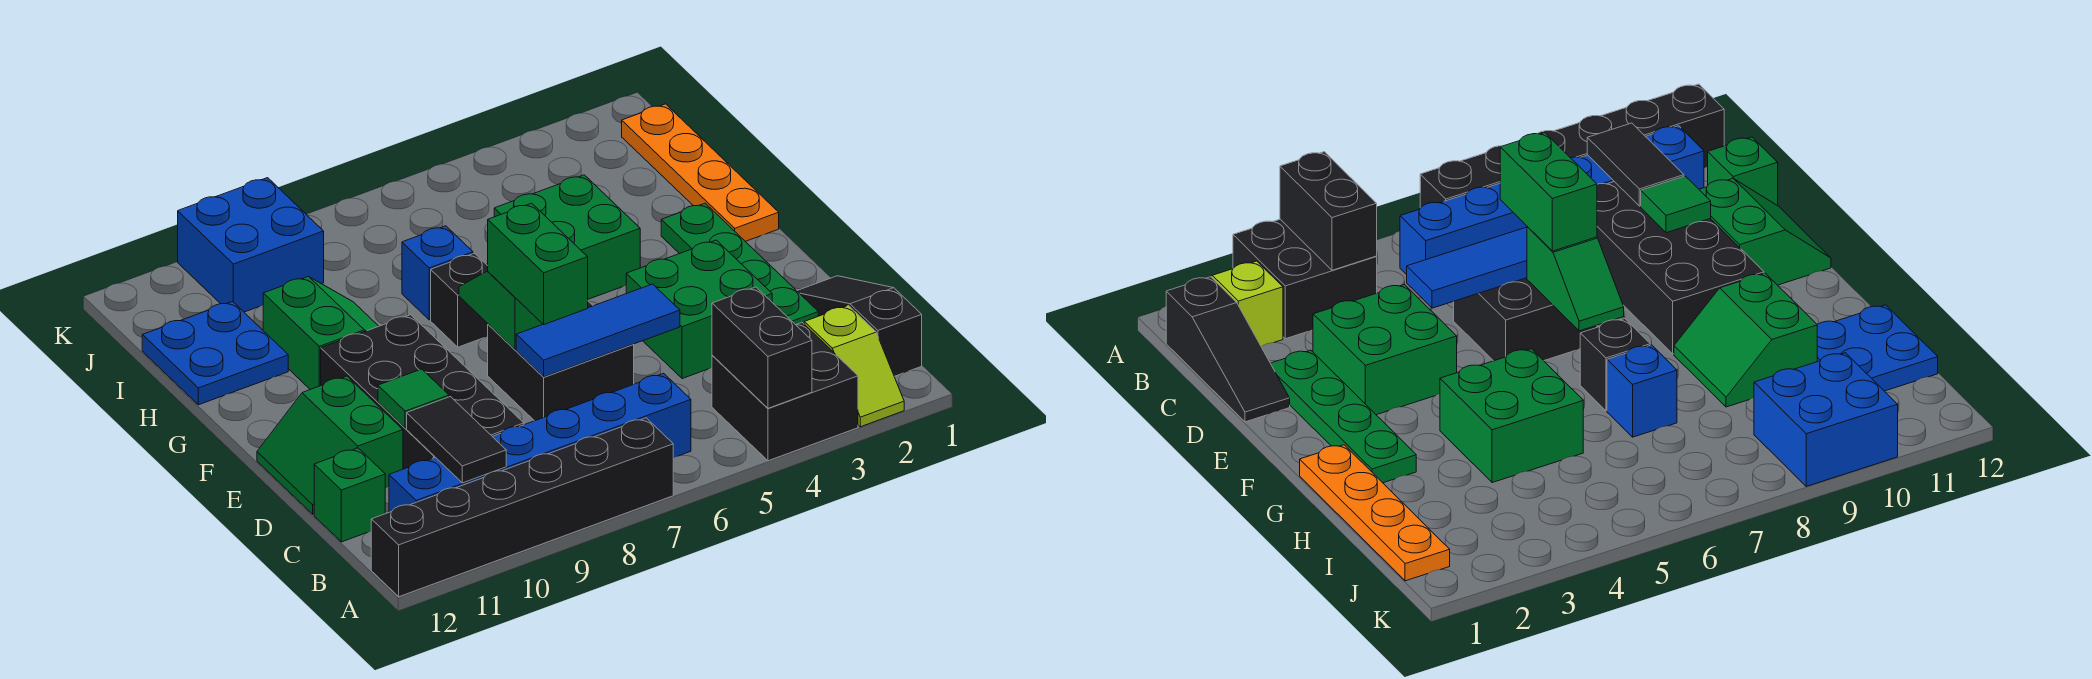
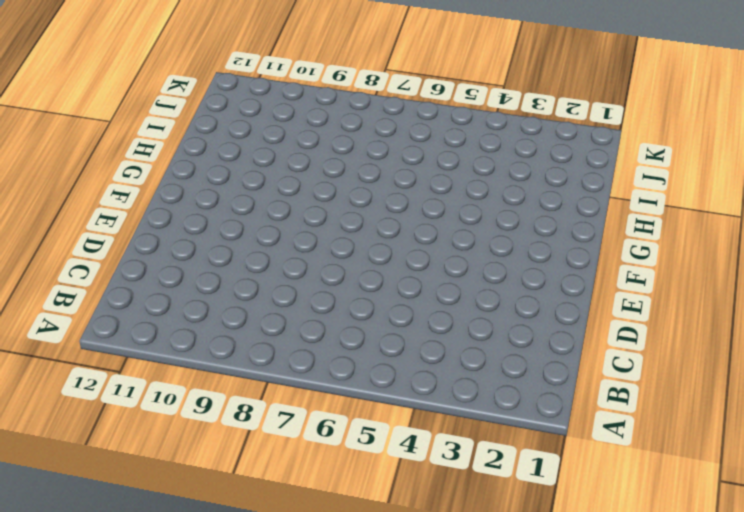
none -> lime slope A2:B2 level 1 top B
none -> black brick A3:B4 level 1
none -> black brick A7:A12 level 1

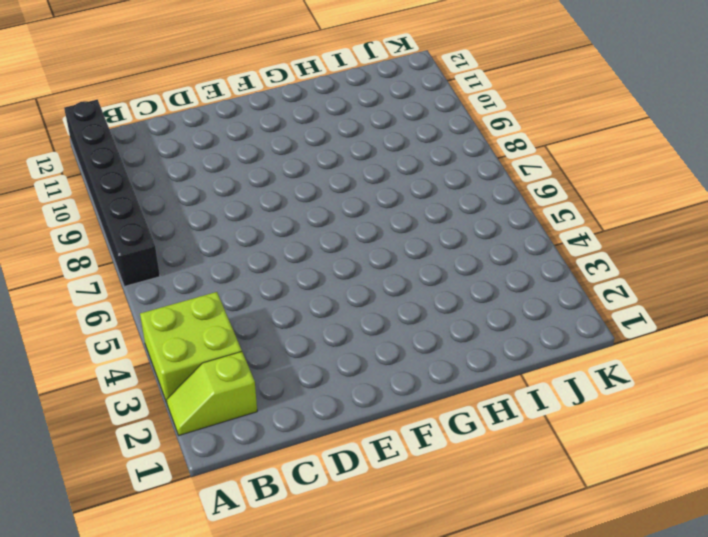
lime brick A3:B4 level 1 -> black brick A3:B4 level 1
none -> black slope B1:D1 level 1 top B
none -> blue brick B6:B11 level 1
none -> black brick C9:F10 level 1

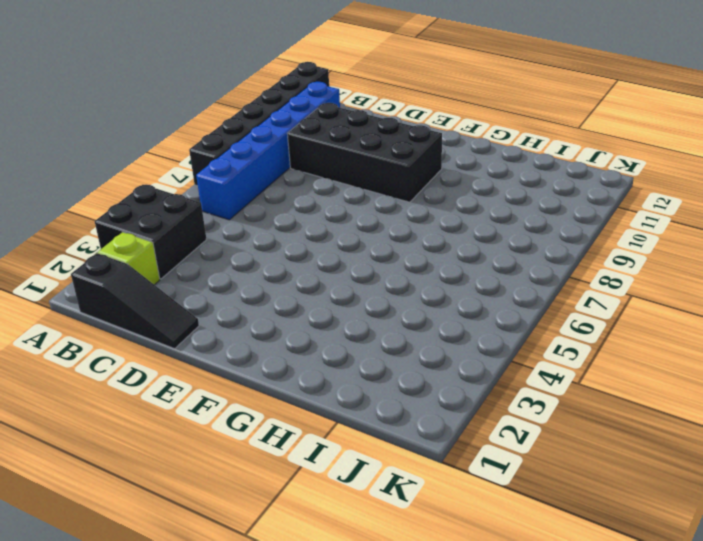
none -> green brick C12 level 1
none -> green plate D2:G2 level 1
none -> green brick D3:E4 level 1

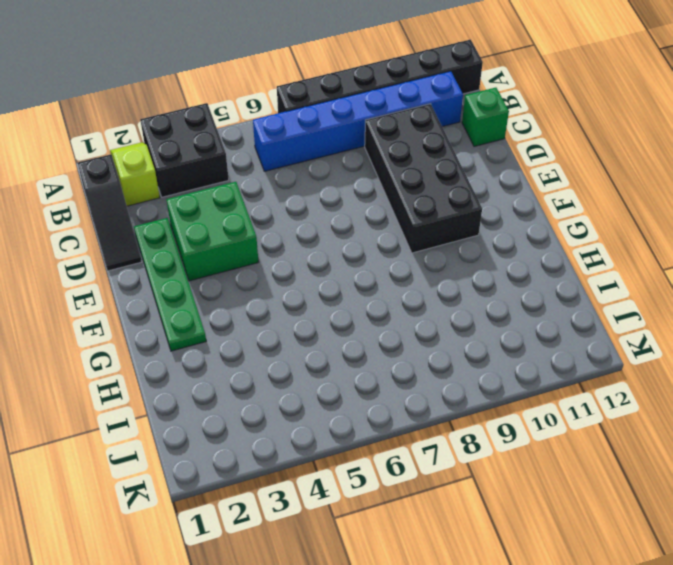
none -> black brick D6:E7 level 1
none -> green slope D11:E12 level 1 top 11
none -> orange plate G1:J1 level 1

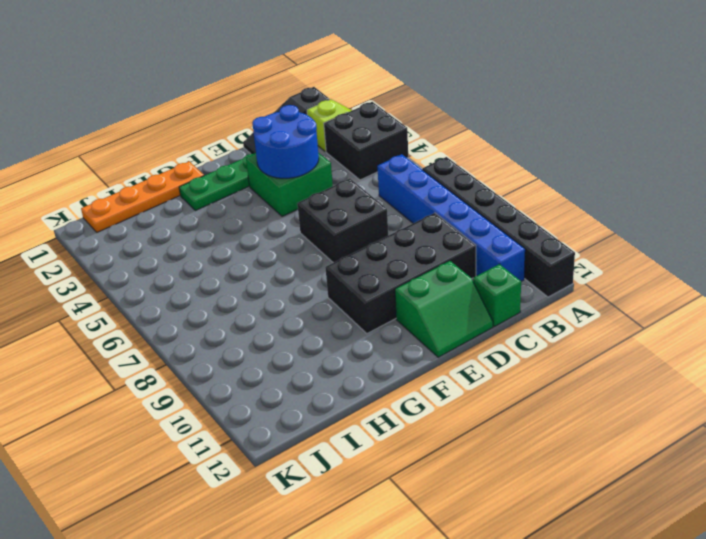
blue round brick D3:E4 level 2 -> none
none -> green brick G4:H5 level 1
none -> black brick G7 level 1
none -> green slope G9:H10 level 1 top 10

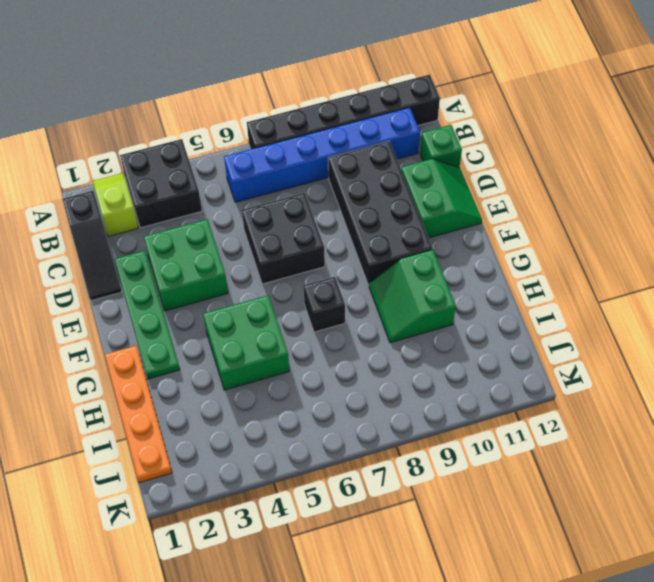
none -> blue brick H7 level 1
none -> blue plate H11:I12 level 1
none -> blue brick J9:K10 level 1

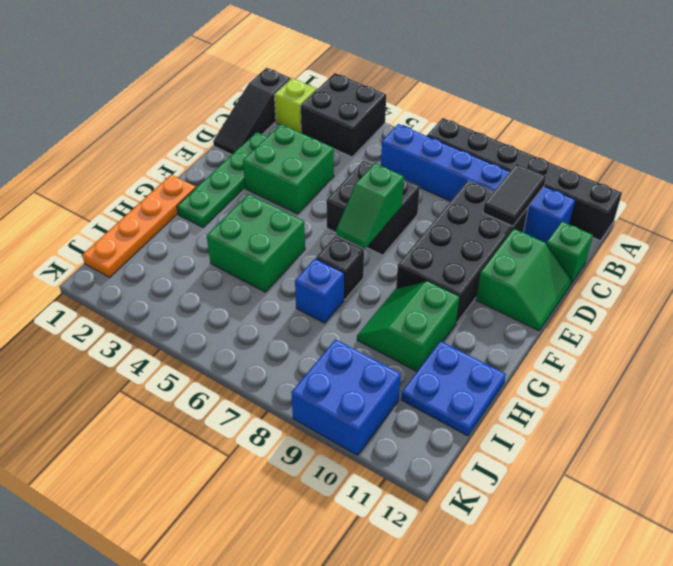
none -> black brick A4:B4 level 2
none -> blue tile D5:D7 level 2
none -> green tile D10 level 2

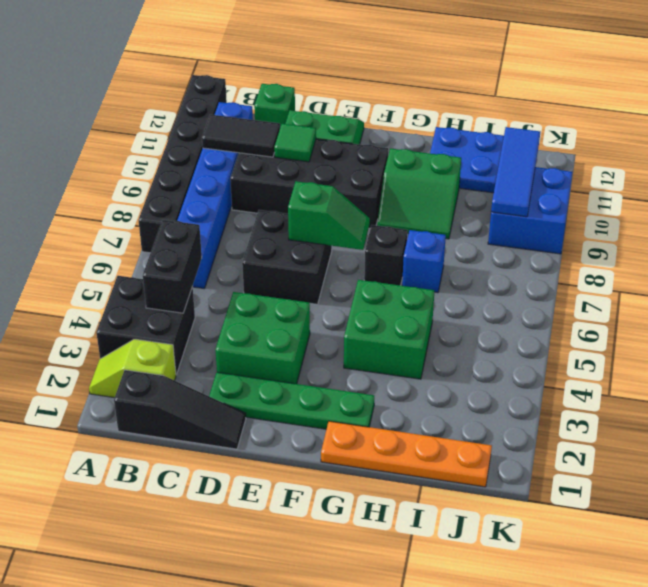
black brick B4:B5 level 2 -> black brick A4:B4 level 2
blue tile J9:J11 level 2 -> blue tile D5:D7 level 2
none -> green brick D7:E7 level 3

